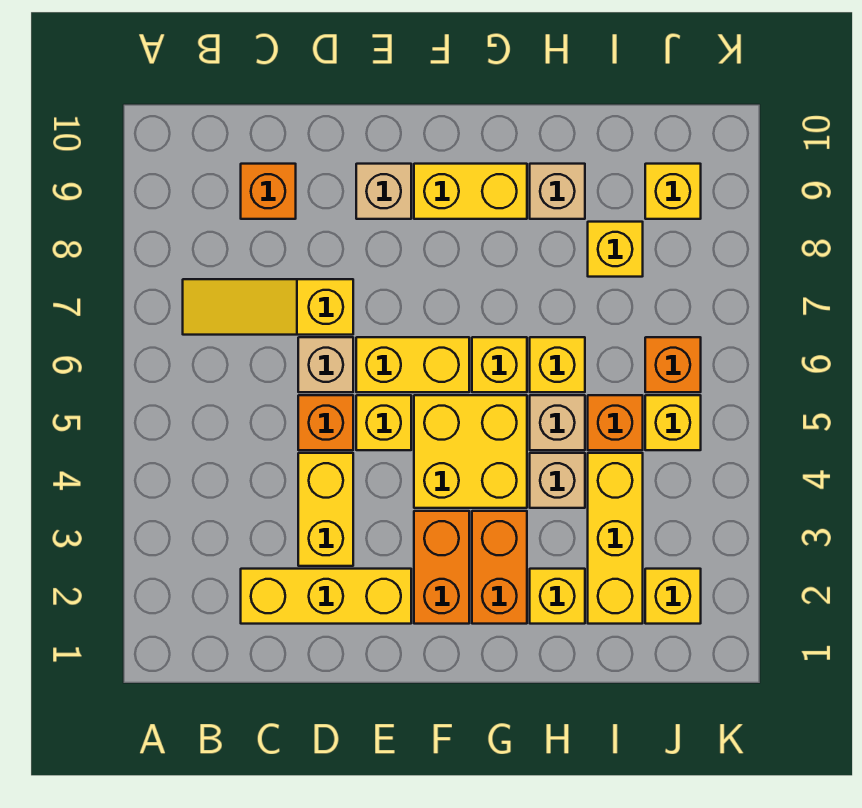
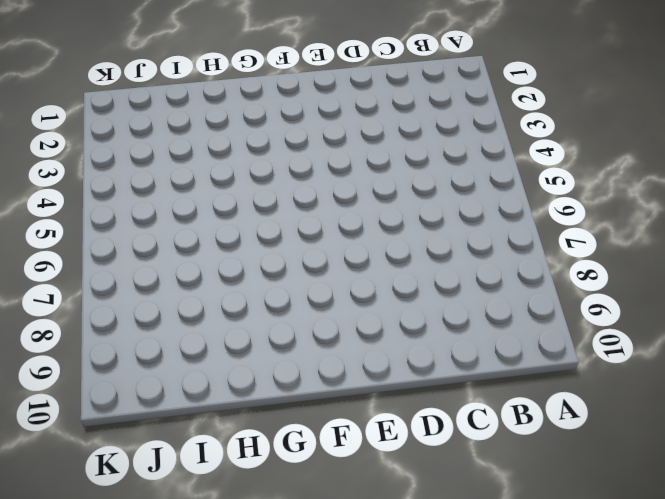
none -> yellow slope B7:D7 level 1 top D
none -> yellow brick C2:E2 level 1
none -> orange brick C9 level 1

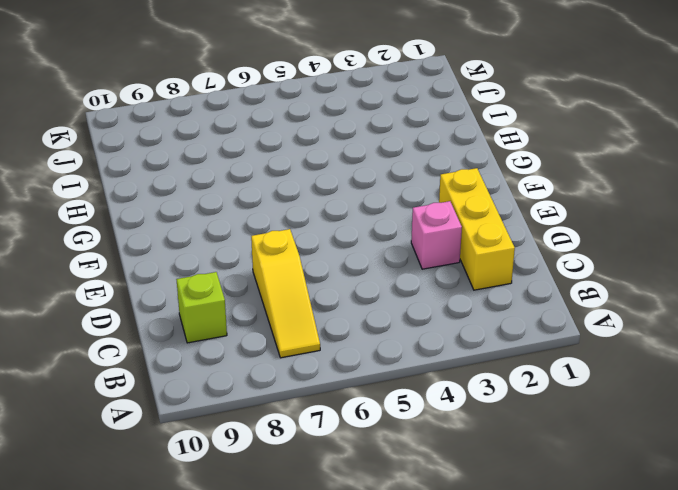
lime brick C9 level 1 -> orange brick C9 level 1
pink brick D3 level 1 -> yellow brick D3:D4 level 1
none -> orange brick D5 level 1
none -> tan brick D6 level 1
none -> yellow brick E5 level 1

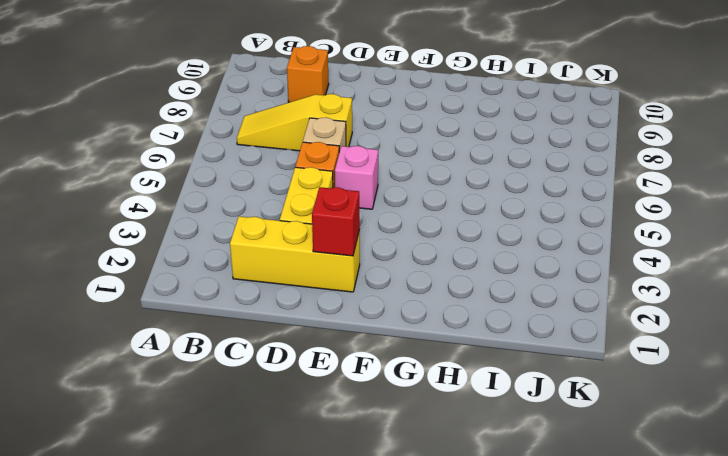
red brick E2 level 2 -> none
pink brick E5 level 1 -> yellow brick E5 level 1
none -> yellow brick E6:F6 level 1
none -> tan brick E9 level 1
none -> orange brick F2:F3 level 1

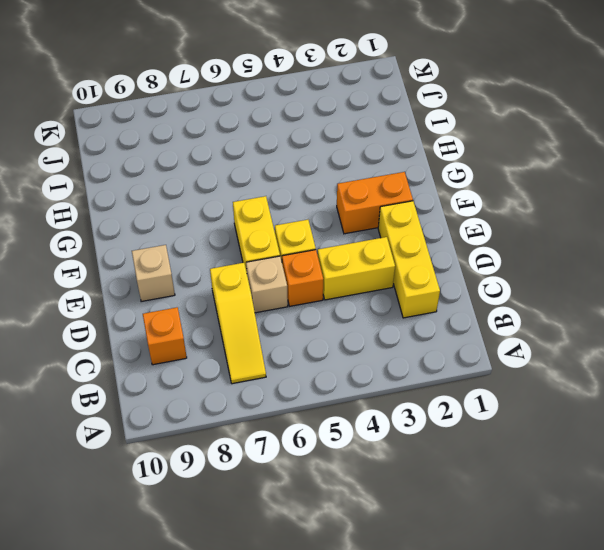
none -> yellow brick F4:G5 level 1
none -> yellow brick F9:G9 level 1
none -> orange brick G2:G3 level 1

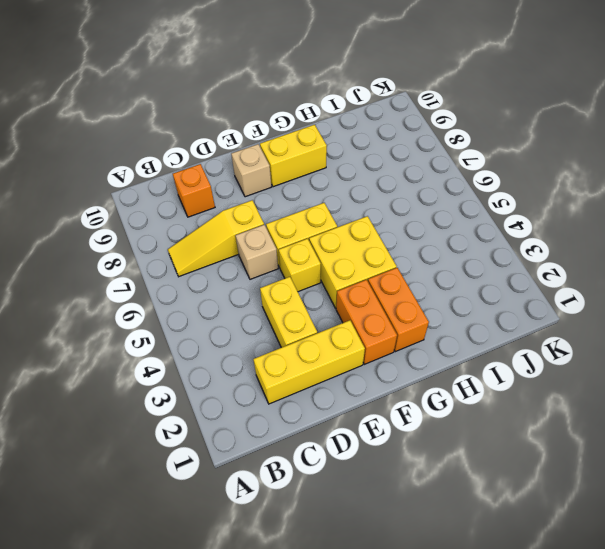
none -> orange brick D5 level 1
none -> yellow brick G6 level 1
none -> yellow brick H2 level 1

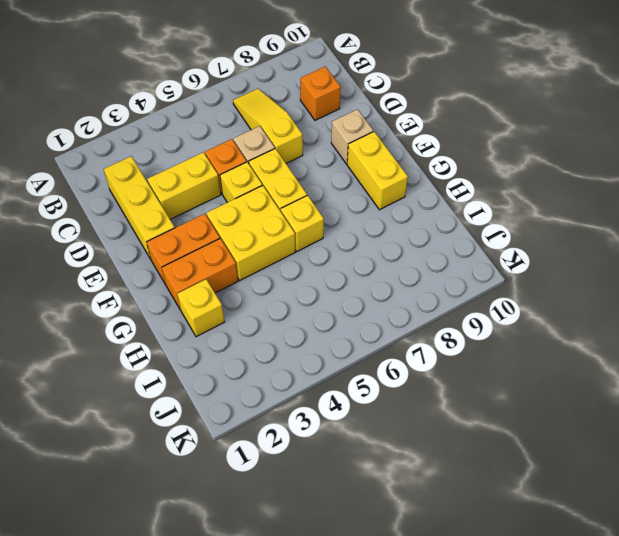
none -> tan brick H4 level 1
none -> tan brick H5 level 1
none -> yellow brick H6 level 1

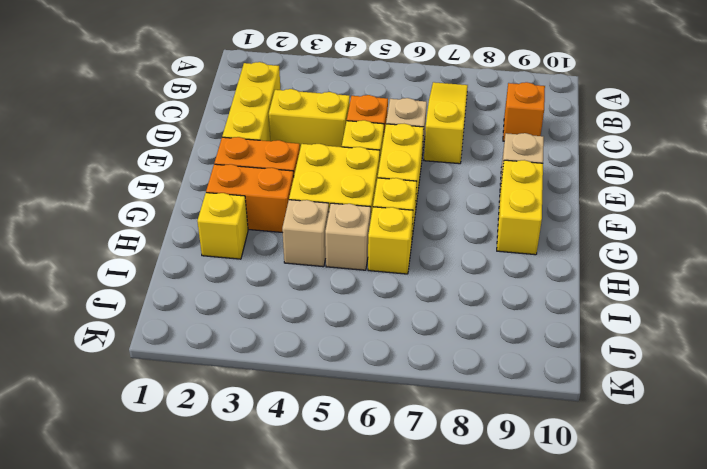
none -> tan brick H9 level 1
none -> yellow brick I2:I4 level 1
none -> orange brick I5 level 1

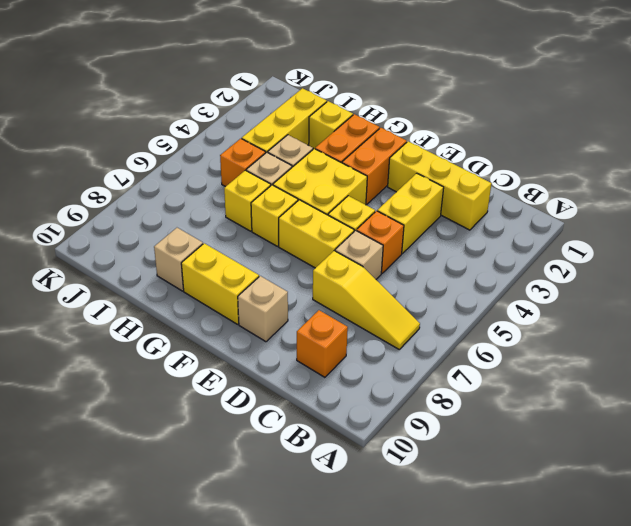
none -> yellow brick I8 level 1
none -> yellow brick J2 level 1
none -> yellow brick J5 level 1

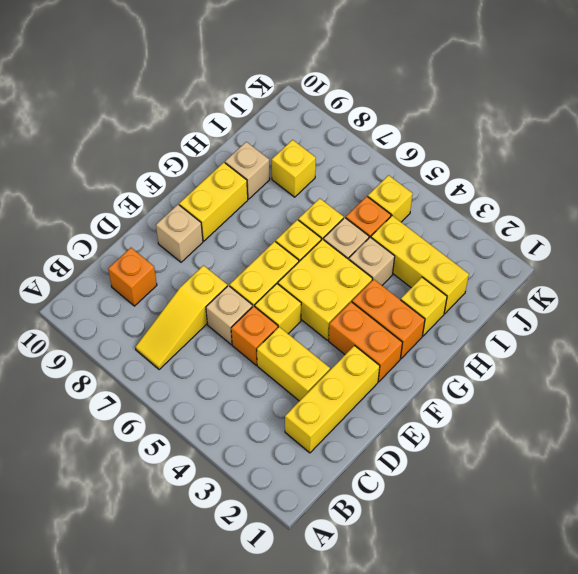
none -> yellow brick J2 level 1
none -> orange brick J6 level 1
none -> yellow brick J9 level 1

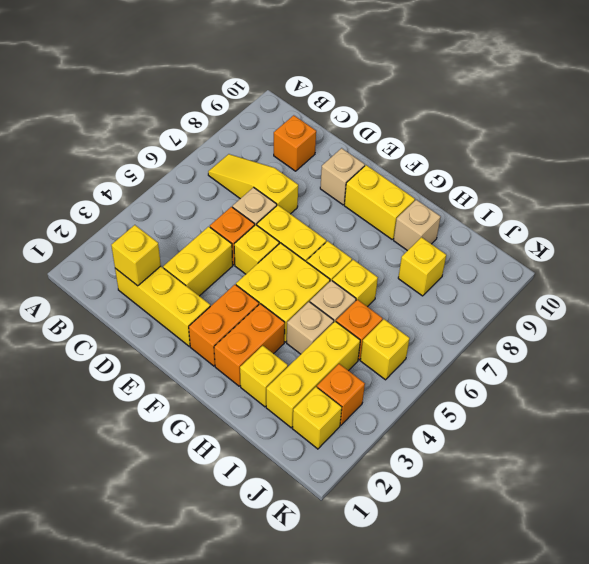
yellow brick C2 level 2 -> yellow brick J9 level 1
orange brick J3 level 1 -> orange brick J6 level 1

